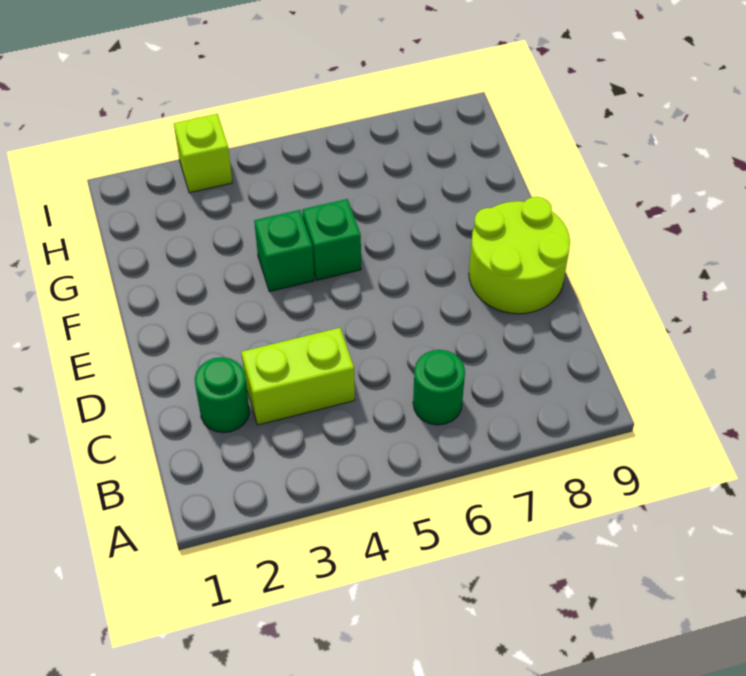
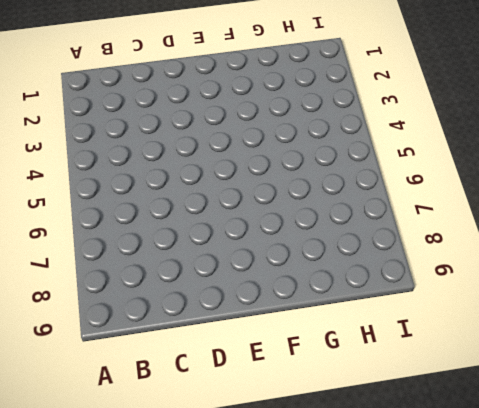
none -> green round brick B6 level 1
none -> green round brick C2 level 1

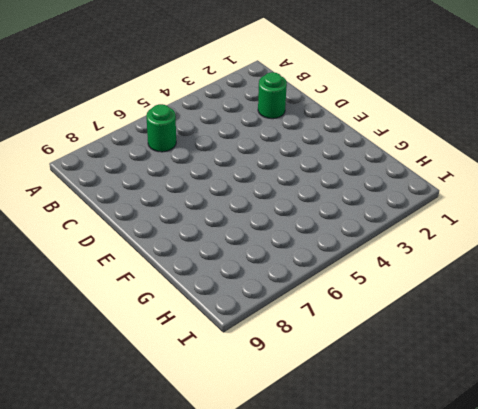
none -> lime brick C3:C4 level 1
none -> lime round brick D8:E9 level 1

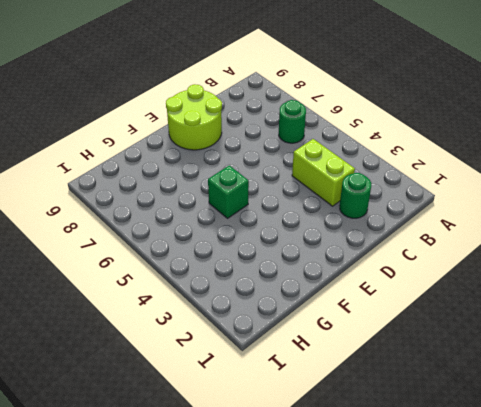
none -> green brick F4 level 1
none -> lime brick I3 level 1

